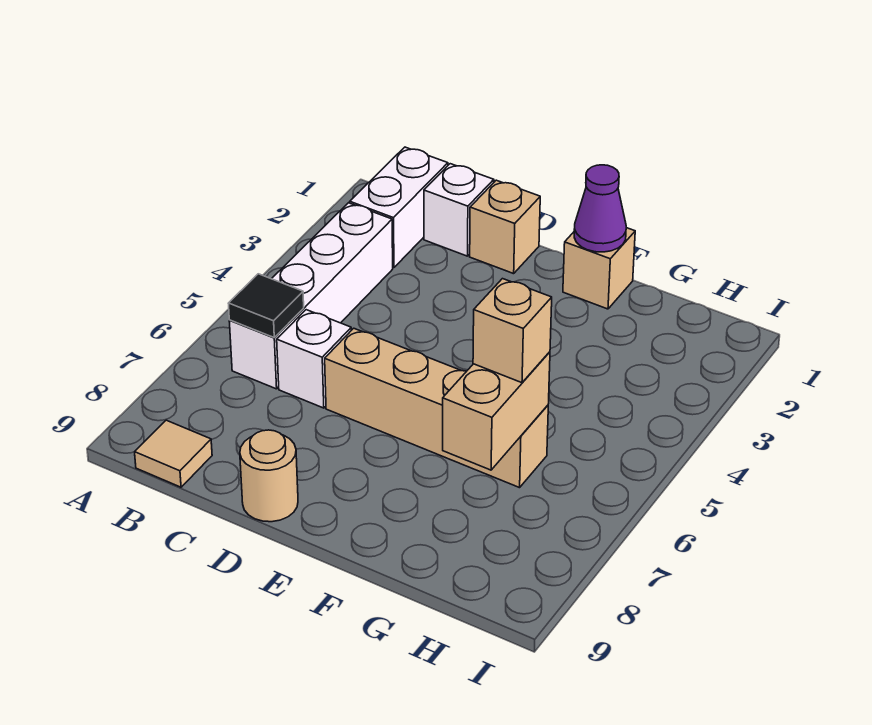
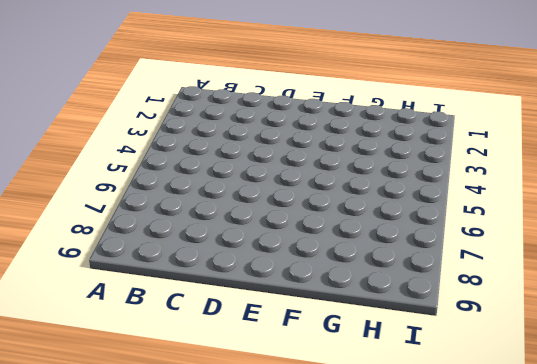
none -> white brick B1:B2 level 1
none -> white brick B3:B6 level 1
none -> tan tile B9 level 1

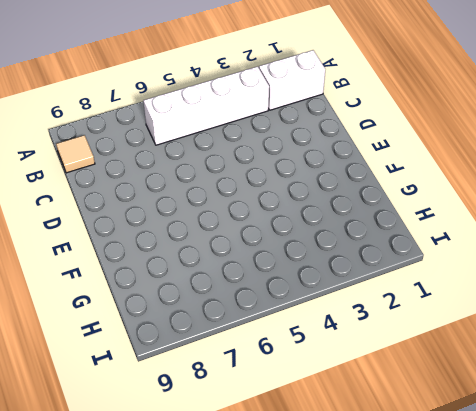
none -> white brick C1 level 1
none -> white brick C6 level 1
none -> tan brick D1 level 1

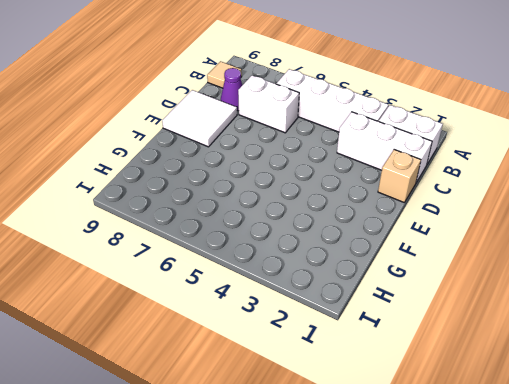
white brick C1:C3 level 1 -> white brick C1 level 1
white brick C6:C7 level 1 -> white brick C6 level 1
purple cone C8 level 1 -> purple cone F1 level 2
white tile D8:E9 level 1 -> tan round brick D9 level 1
none -> tan brick D6:G6 level 1
none -> tan brick F1 level 1
none -> black tile B6 level 2

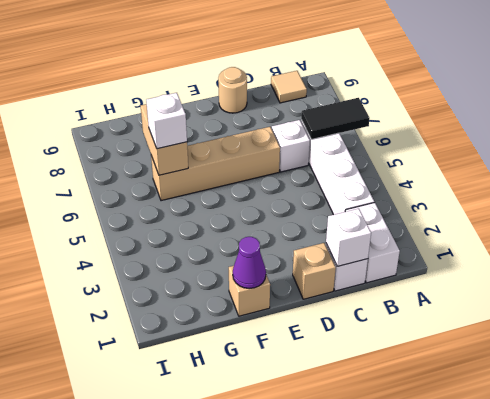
black tile A6:B6 level 2 -> black tile B6 level 2
white brick C1 level 2 -> none
white brick G6 level 3 -> tan brick G6 level 3

